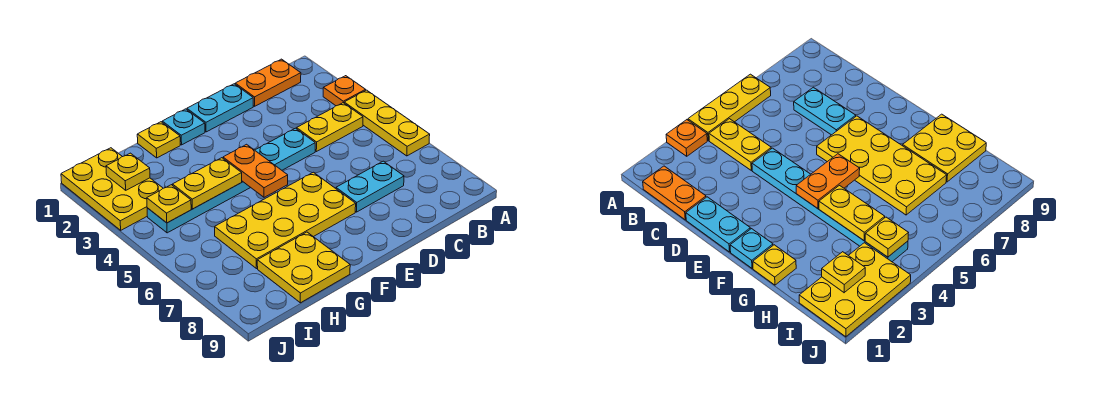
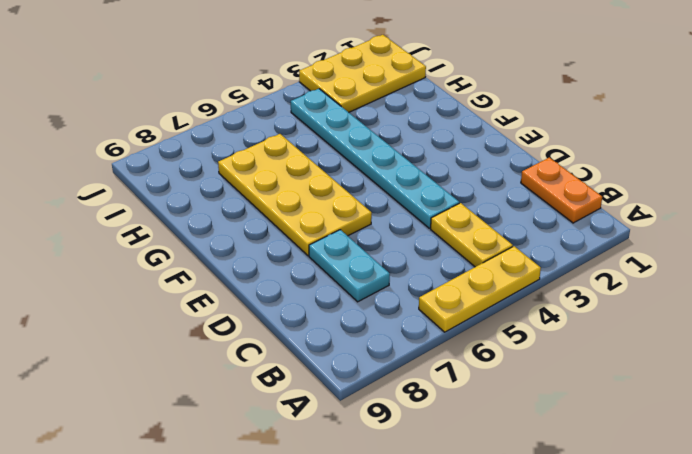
none -> orange plate A3 level 1
none -> cyan plate D1:E1 level 1
none -> cyan plate F1 level 1

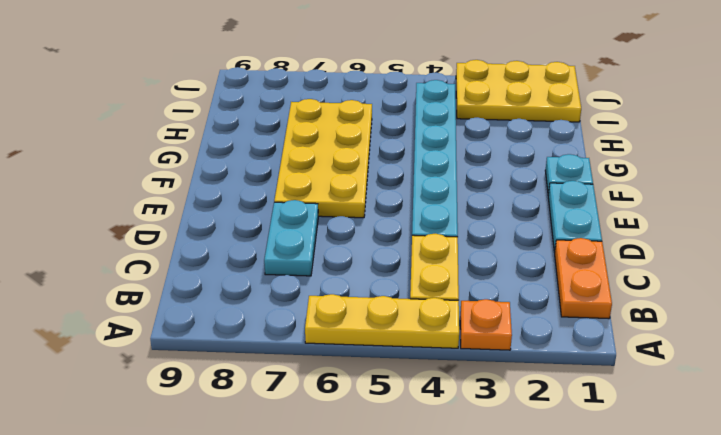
none -> yellow plate G1 level 1
none -> yellow plate G8:H9 level 1
none -> orange plate F4:F5 level 2

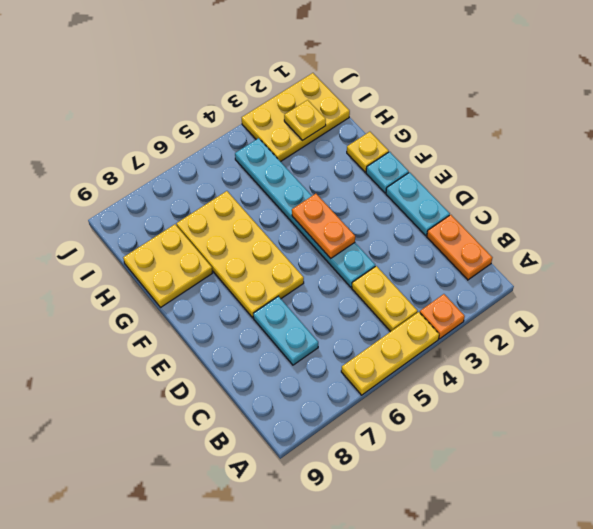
orange plate E4:F4 level 2 -> orange plate F4:F5 level 2
none -> yellow plate G4:H4 level 2
none -> yellow plate I4 level 2

